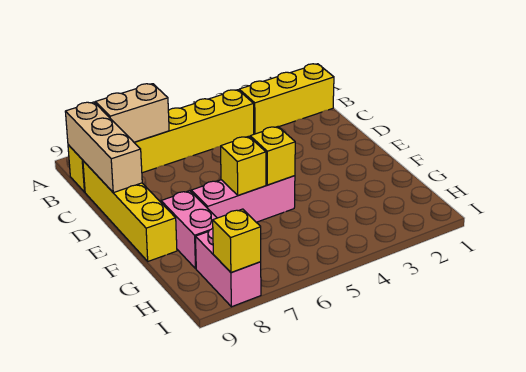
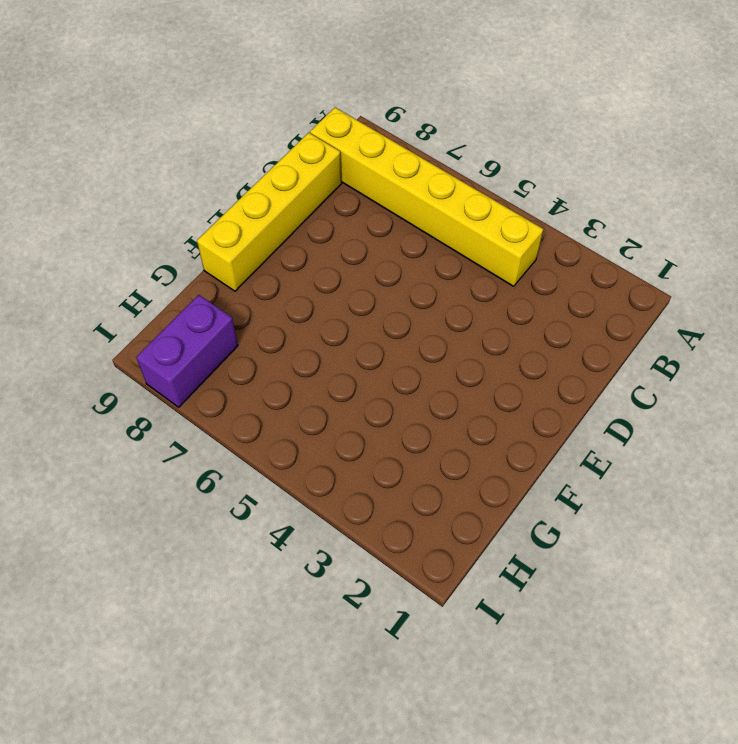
purple brick H8:I8 level 1 -> pink brick H8:I8 level 1
none -> yellow brick B1:B3 level 1
none -> pink brick F5:F7 level 1

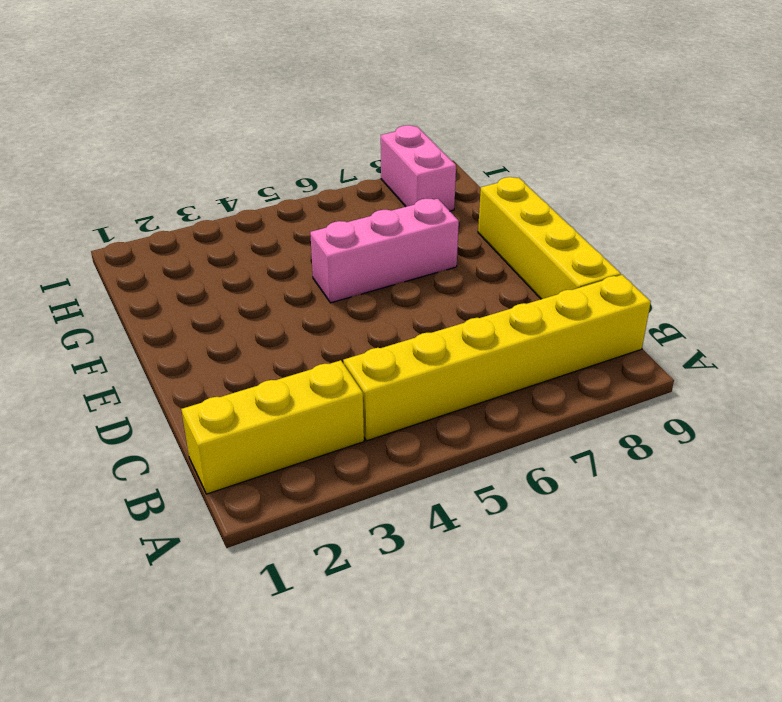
none -> pink brick F8:G8 level 1
none -> tan brick B7:B8 level 2

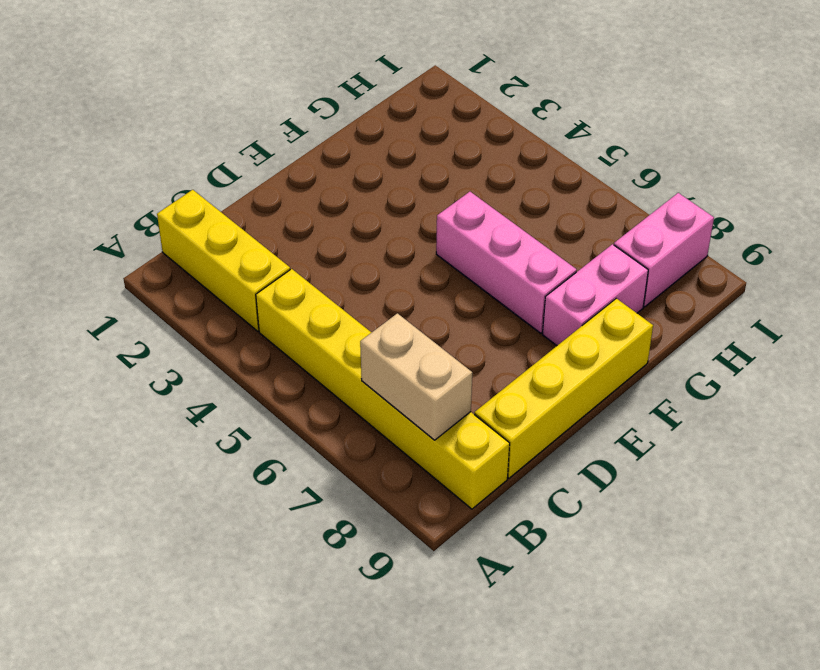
none -> tan brick B9:D9 level 2
none -> yellow brick F5 level 2

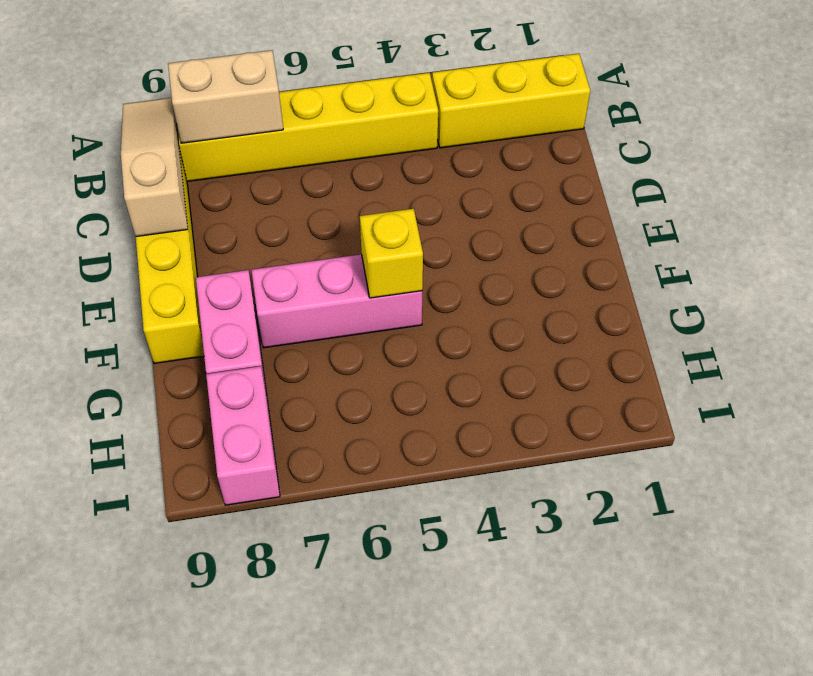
tan slope B9:D9 level 2 top D -> tan brick B9:D9 level 2
none -> yellow brick F6 level 2
none -> yellow brick I8 level 2

